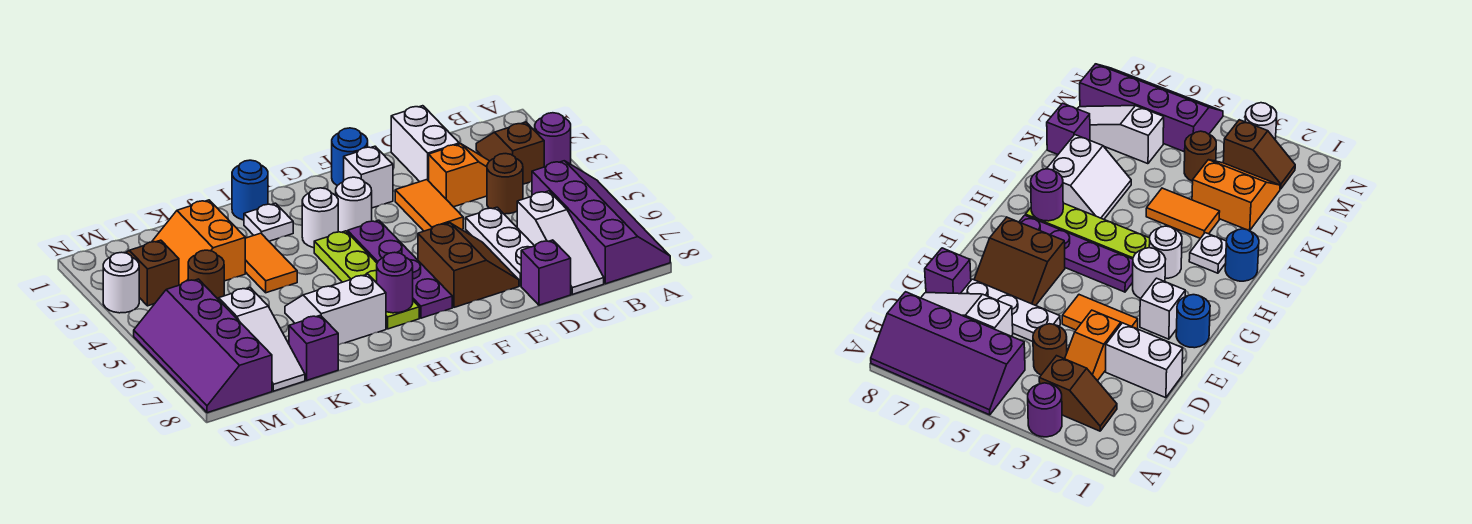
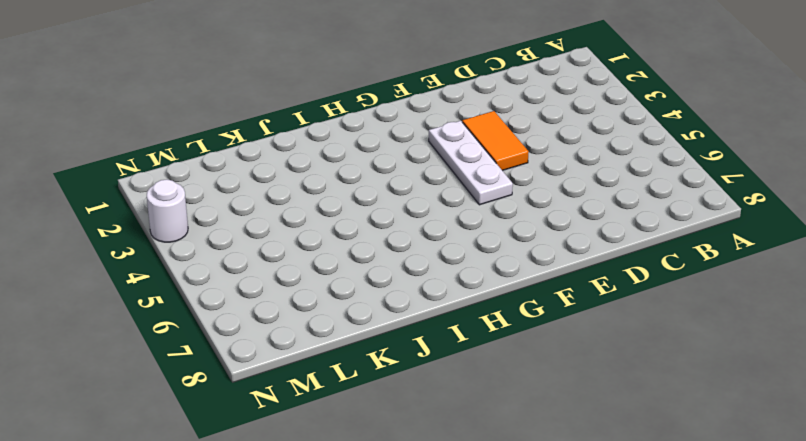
white plate F3:F5 level 1 -> white plate D5:D7 level 1
none -> purple round brick A3 level 1
none -> purple slope A5:B8 level 1 top B
none -> brown slope B2:B3 level 1 top 3

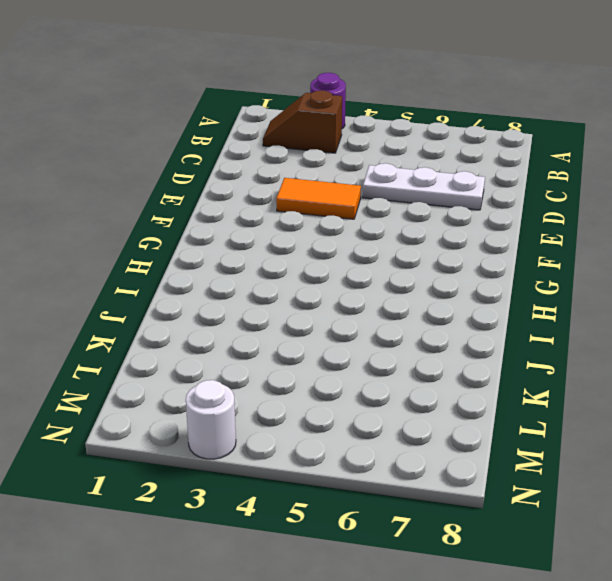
none -> purple slope A5:B8 level 1 top B
none -> orange slope C3:D3 level 1 top D
none -> brown round brick C4 level 1

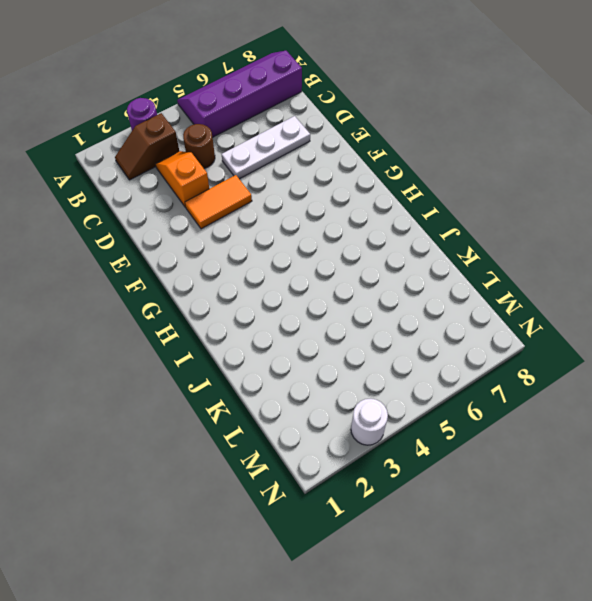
none -> white slope C6:C8 level 1 top 6
none -> white brick D1:D2 level 1
none -> purple brick D8 level 1

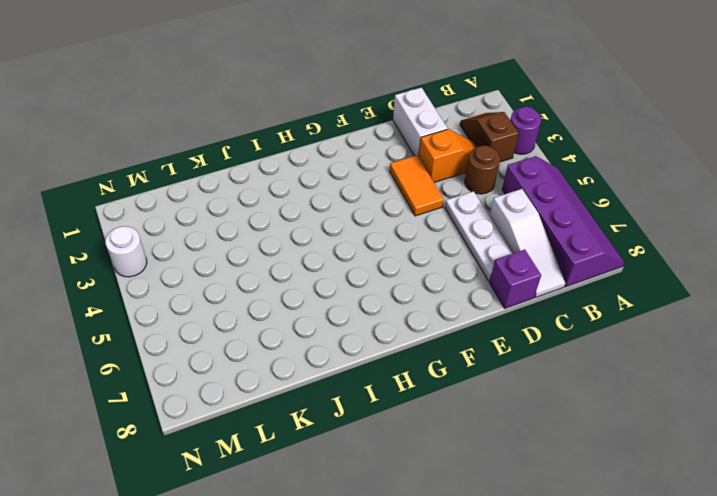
none -> brown slope E6:F7 level 1 top F
none -> blue round brick F1 level 1
none -> white brick F2 level 1

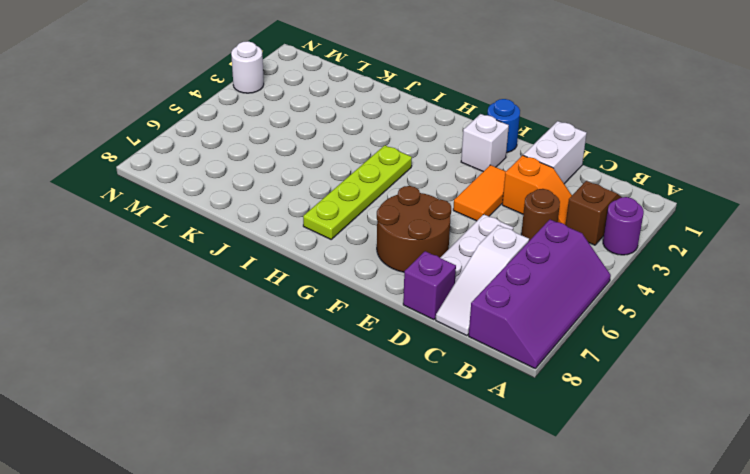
brown round brick E6:F7 level 1 -> brown slope E6:F7 level 1 top F
none -> white round brick G3 level 1
none -> purple plate G4:G7 level 1
none -> white round brick H3 level 1

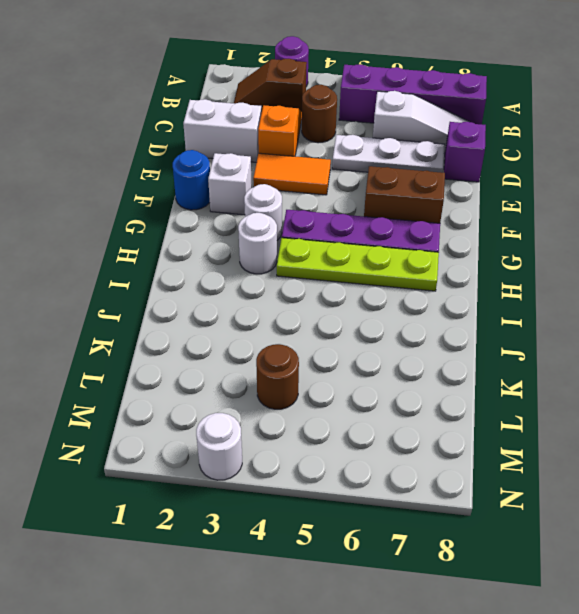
none -> blue round brick I1 level 1
none -> white plate I2 level 1
none -> white slope I6:J7 level 1 top 7

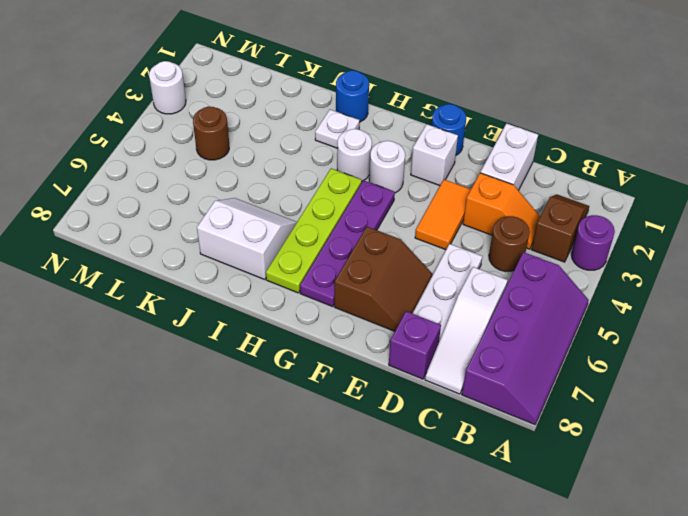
none -> orange tile J3:J4 level 1
none -> orange slope K2:L3 level 1 top K
none -> purple brick K8 level 1

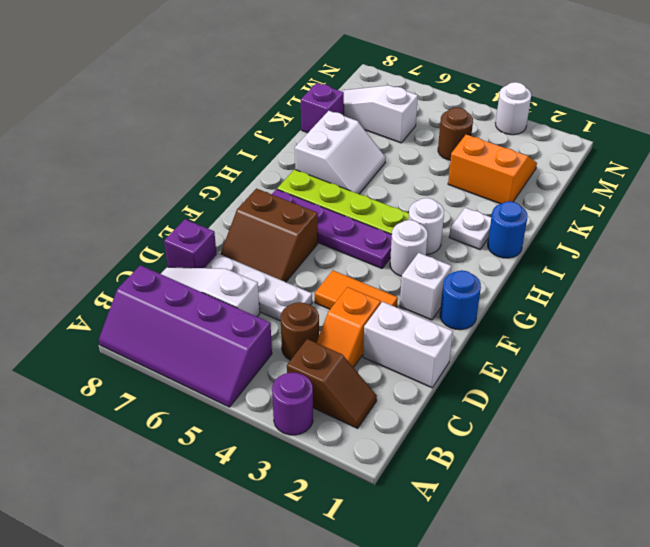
none -> orange tile J3:J4 level 1
none -> brown slope M2:M3 level 1 top 3
none -> purple slope M5:N8 level 1 top M

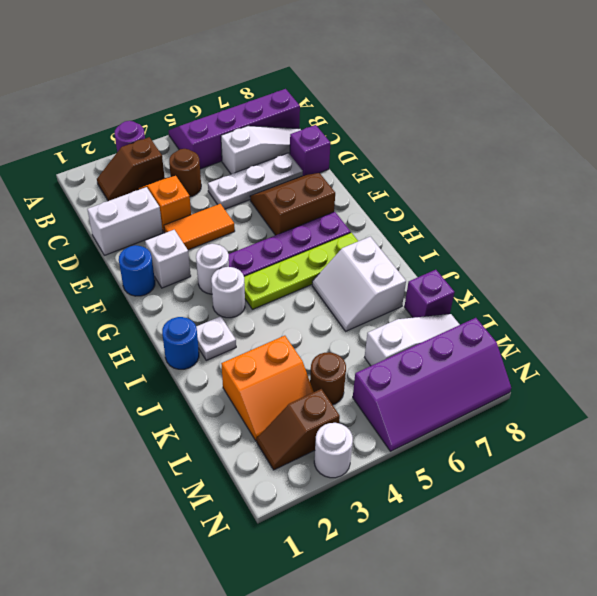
none -> orange tile J3:J4 level 1
none -> purple round brick H7 level 2

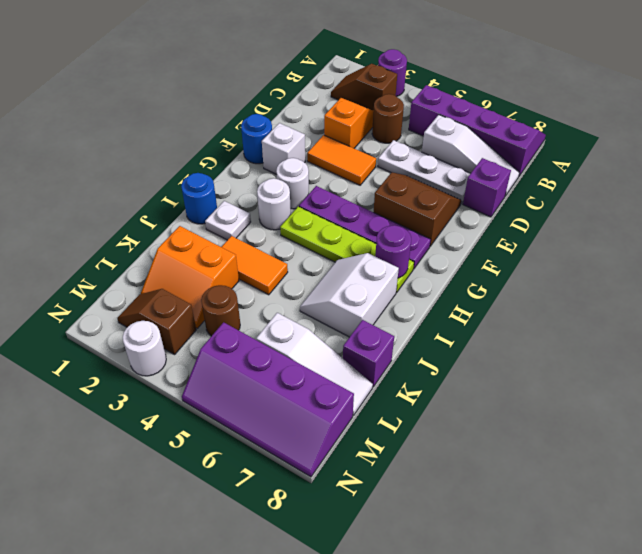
none -> white brick D1:D2 level 1

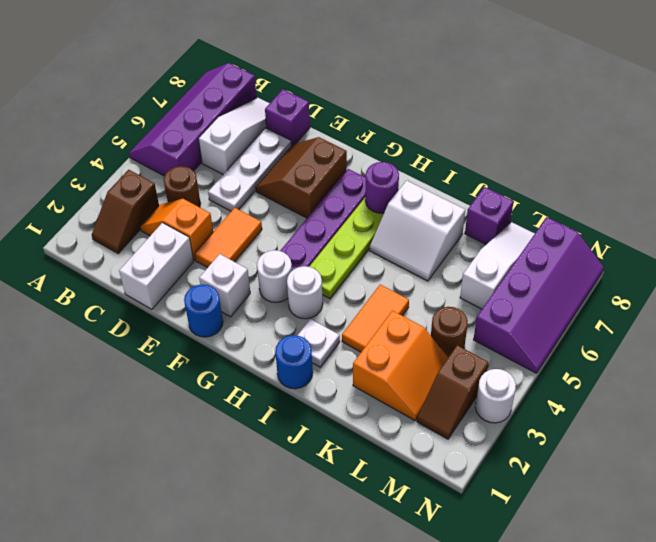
none -> purple round brick A3 level 1

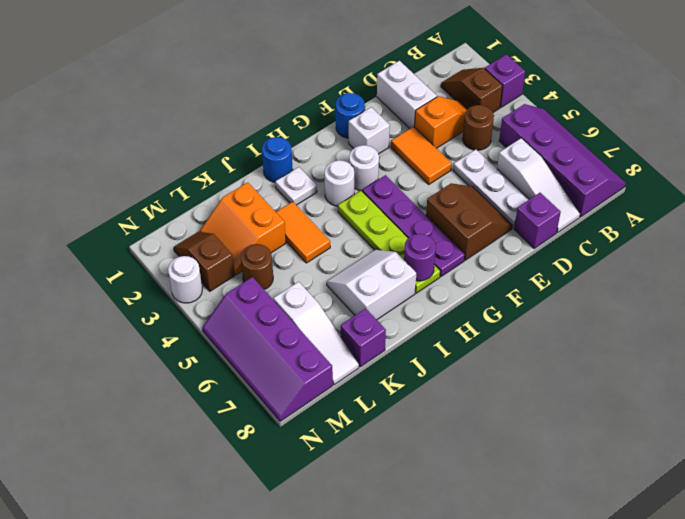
purple brick A3 level 1 -> purple round brick A3 level 1

